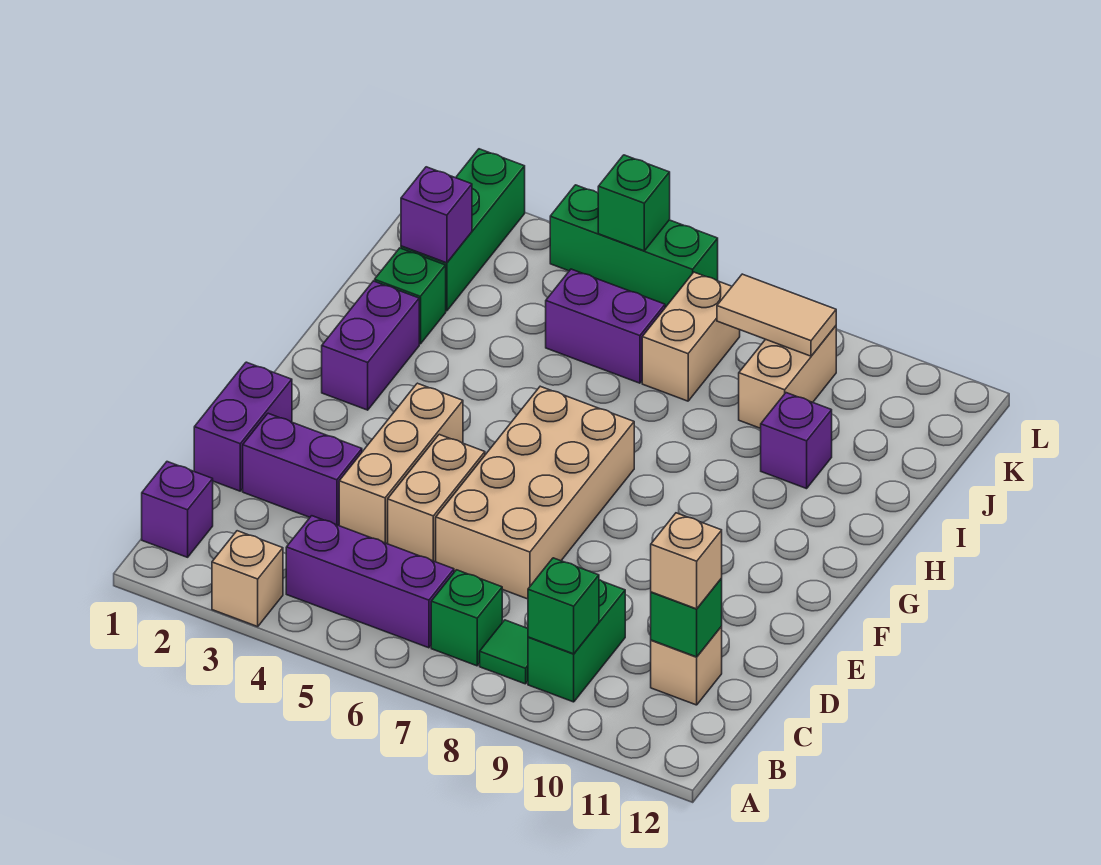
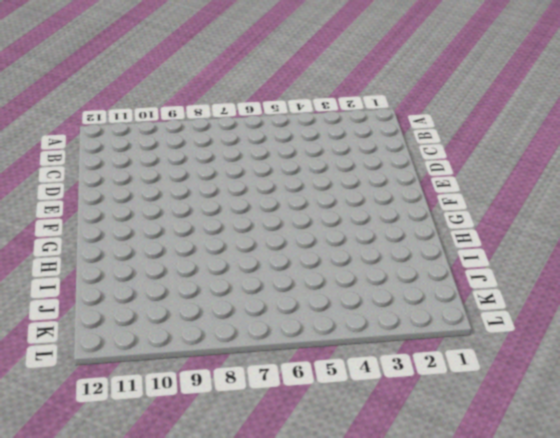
none -> tan brick A3 level 1
none -> purple brick B1 level 1
none -> purple brick B4:B6 level 1

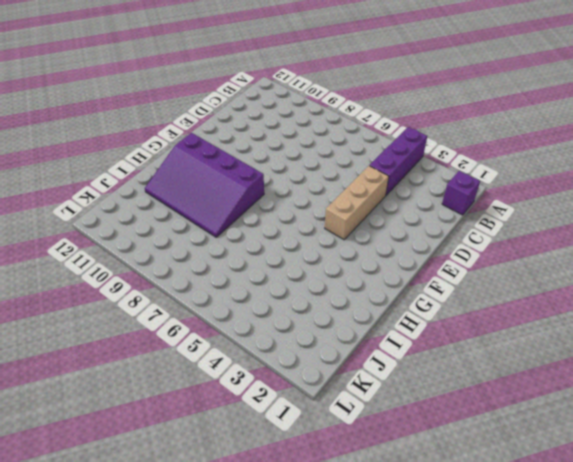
purple brick A4:C4 level 1 -> purple brick B4:B6 level 1
purple slope G8:I11 level 1 top G -> purple brick I10 level 1
none -> tan brick A3 level 1
none -> green brick B7 level 1
none -> green tile B8 level 1

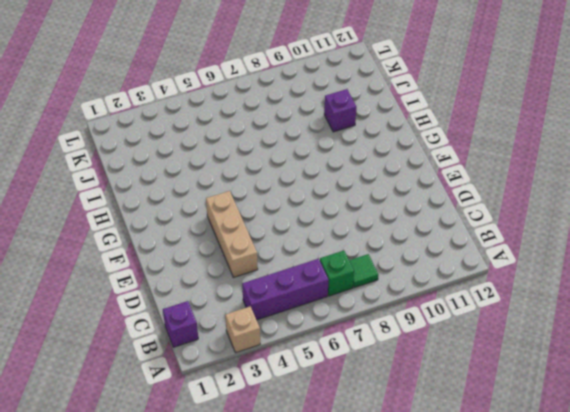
none -> green brick B9:C9 level 1
none -> tan brick C11 level 1
none -> purple brick D1:E1 level 1

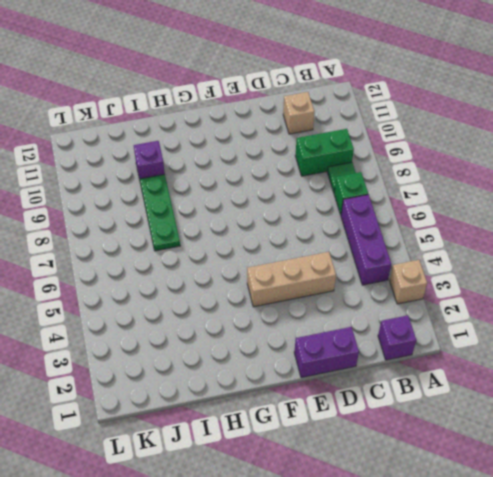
green plate I7:I9 level 1 -> none
none -> purple brick D2:D3 level 1
none -> tan brick D5:E5 level 1
none -> tan brick D6:G7 level 1

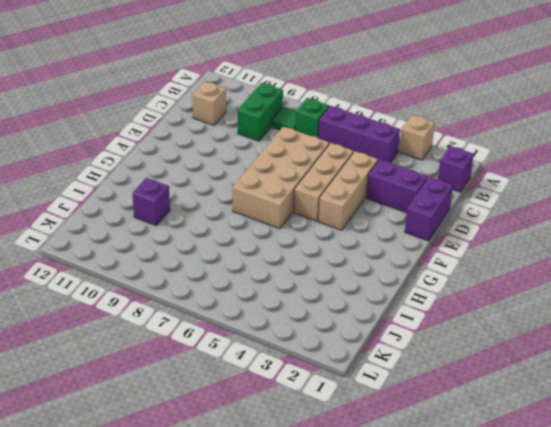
tan brick D5:F5 level 1 -> tan brick D5:E5 level 1
none -> purple brick G2:H2 level 1
none -> green brick I2 level 1
none -> green brick J2:L2 level 1

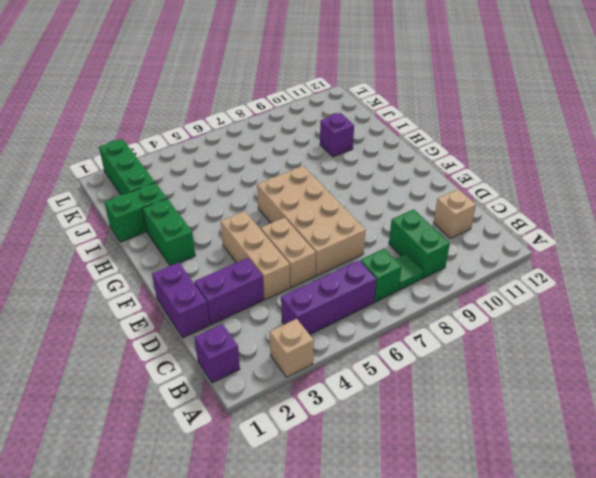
green brick G2:H2 level 1 -> purple brick G2:H2 level 1
green brick I1:I2 level 1 -> green brick I2 level 1
none -> purple brick J5:J6 level 1
none -> tan brick J7:K7 level 1
none -> tan brick J9:K9 level 1

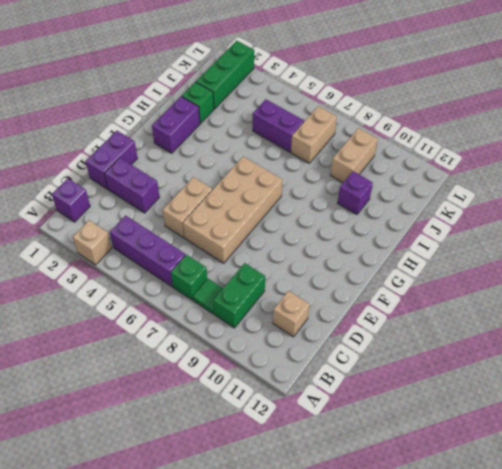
none -> tan brick D4:F4 level 1
none -> green brick L4:L6 level 1
none -> green brick B9 level 2

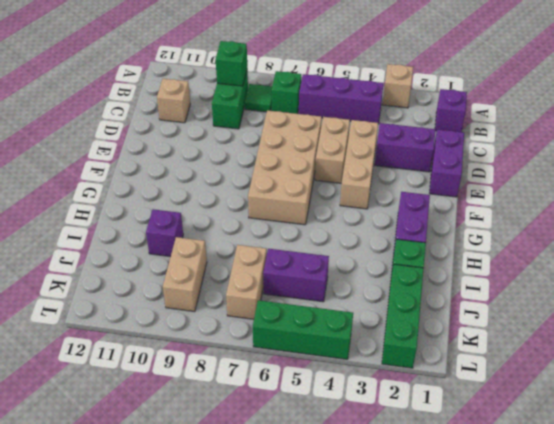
none -> green brick C11 level 2
none -> purple brick J2 level 2
none -> tan tile K8:K9 level 2

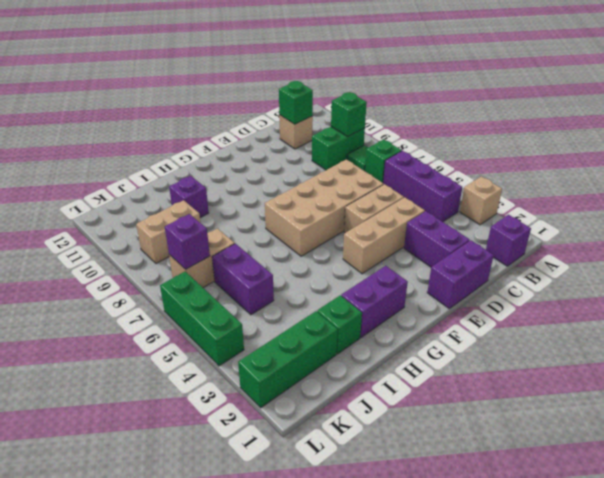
purple brick K7 level 2 -> purple brick J2 level 2
none -> tan tile K8:K9 level 2
none -> green brick L5 level 2
none -> tan brick C11 level 3

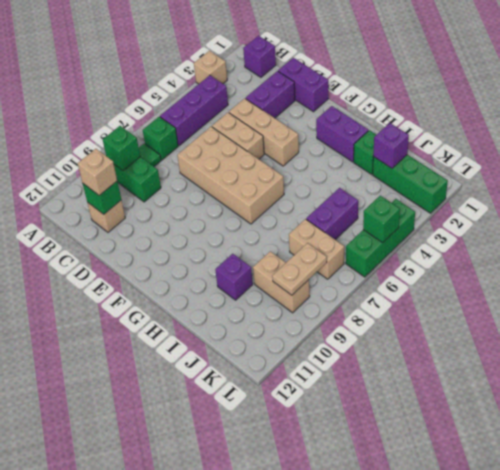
tan plate K8:K9 level 2 -> tan tile K8:K9 level 2

